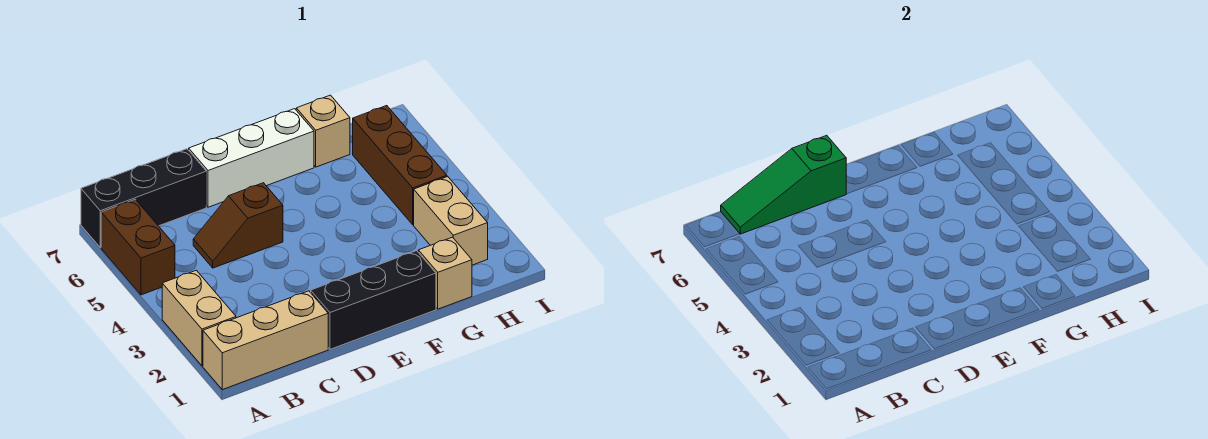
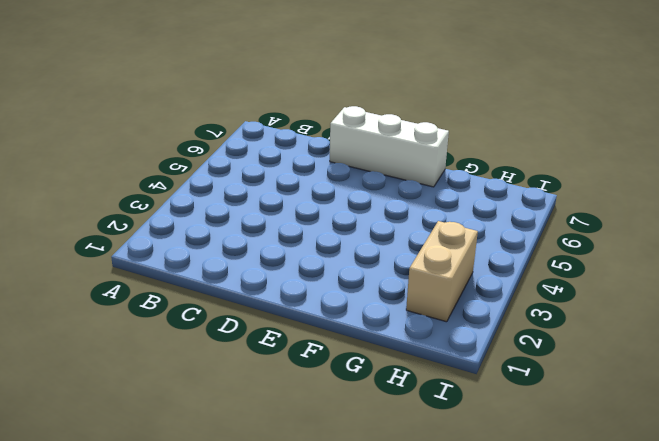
none -> tan brick A1:C1 level 1
none -> tan brick A2:A3 level 1
none -> brown brick A5:A6 level 1

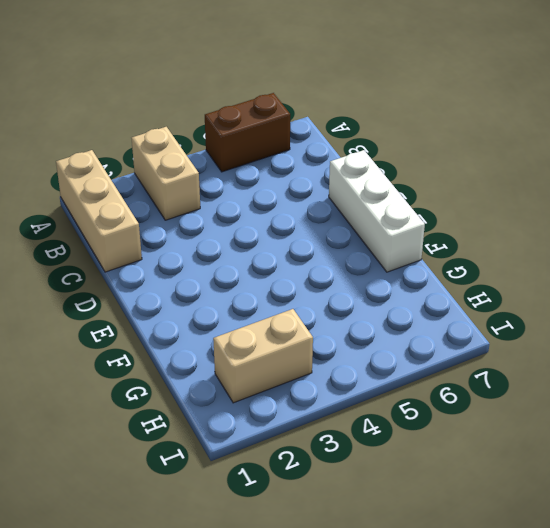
tan brick A3:B3 level 1 -> tan brick A2:A3 level 1
none -> black brick A7:C7 level 1
none -> brown slope C5:D5 level 1 top D
none -> black brick D1:F1 level 1

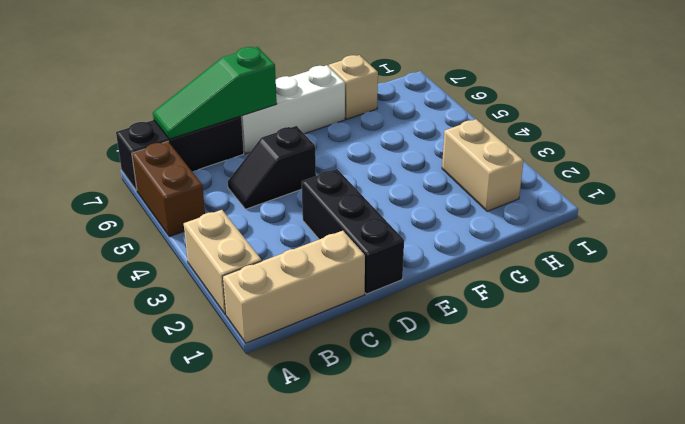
black slope C5:D5 level 1 top D -> brown slope C5:D5 level 1 top D
black brick D1:D3 level 1 -> black brick D1:F1 level 1
none -> tan brick G1 level 1
none -> brown brick H4:H6 level 1

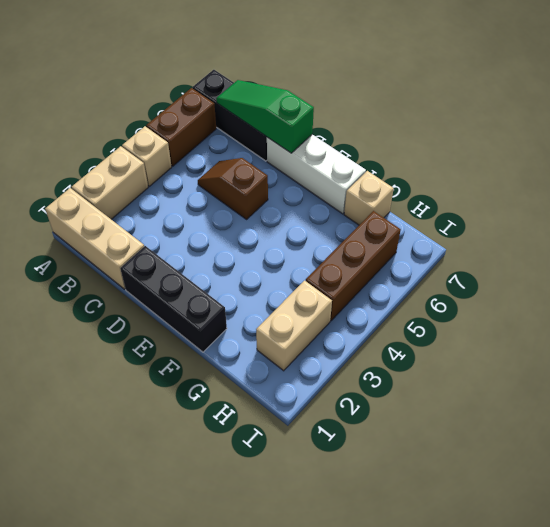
tan brick A4 level 1 -> tan brick G1 level 1

